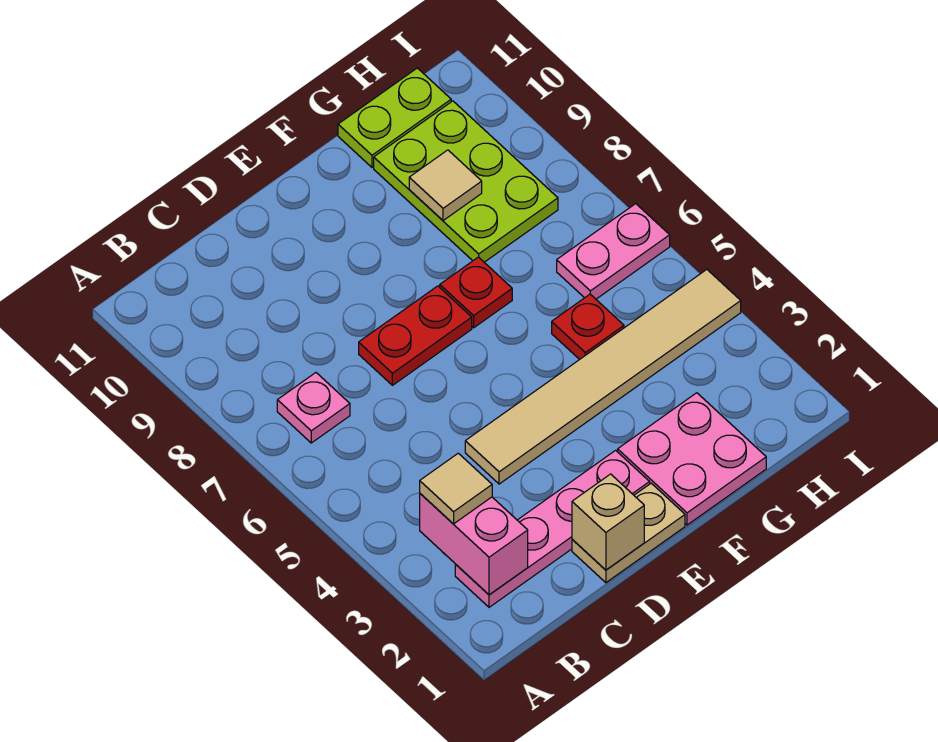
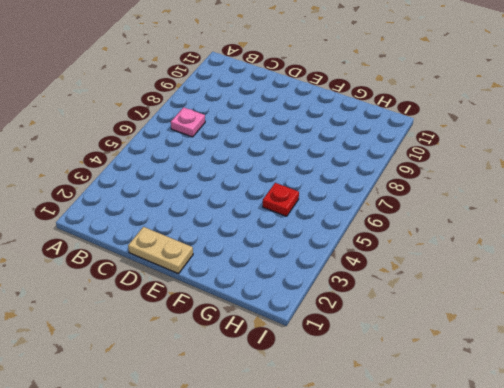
none -> pink plate B2:E2 level 1
none -> tan tile D4:I4 level 1
none -> red plate D7:E7 level 1

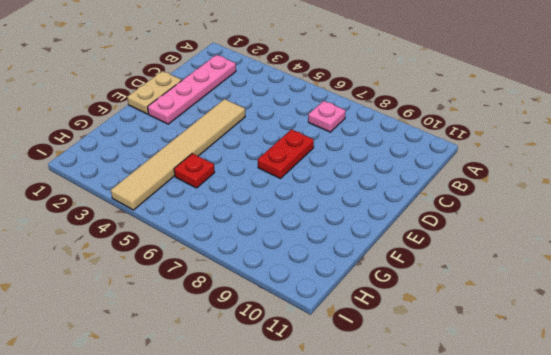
none -> pink plate F1:G2 level 1
none -> red plate F7 level 1
none -> lime plate G8:H10 level 1

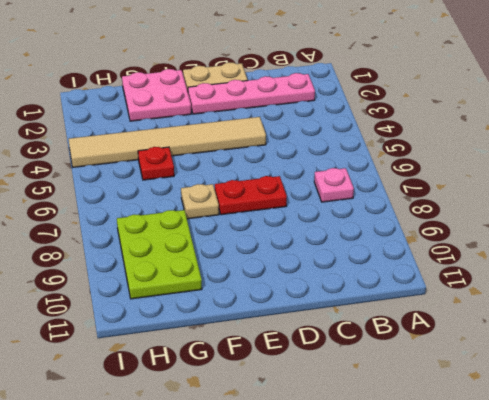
tan plate F7 level 1 -> red plate F7 level 1
none -> lime plate G11:H11 level 1
none -> pink plate H6:I6 level 1
none -> pink brick B2:B3 level 2

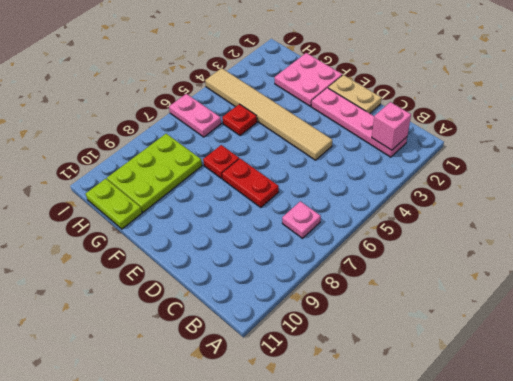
pink brick B2 level 2 -> pink brick B2:B3 level 2
none -> tan brick D1 level 2
none -> tan tile G9 level 2
none -> tan tile B3 level 3

